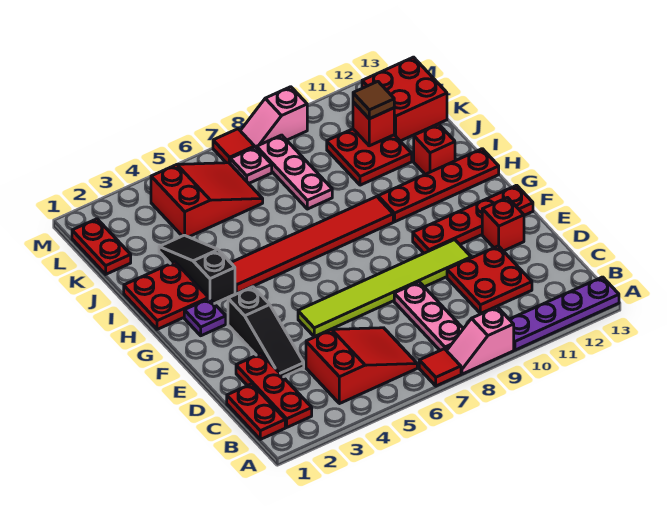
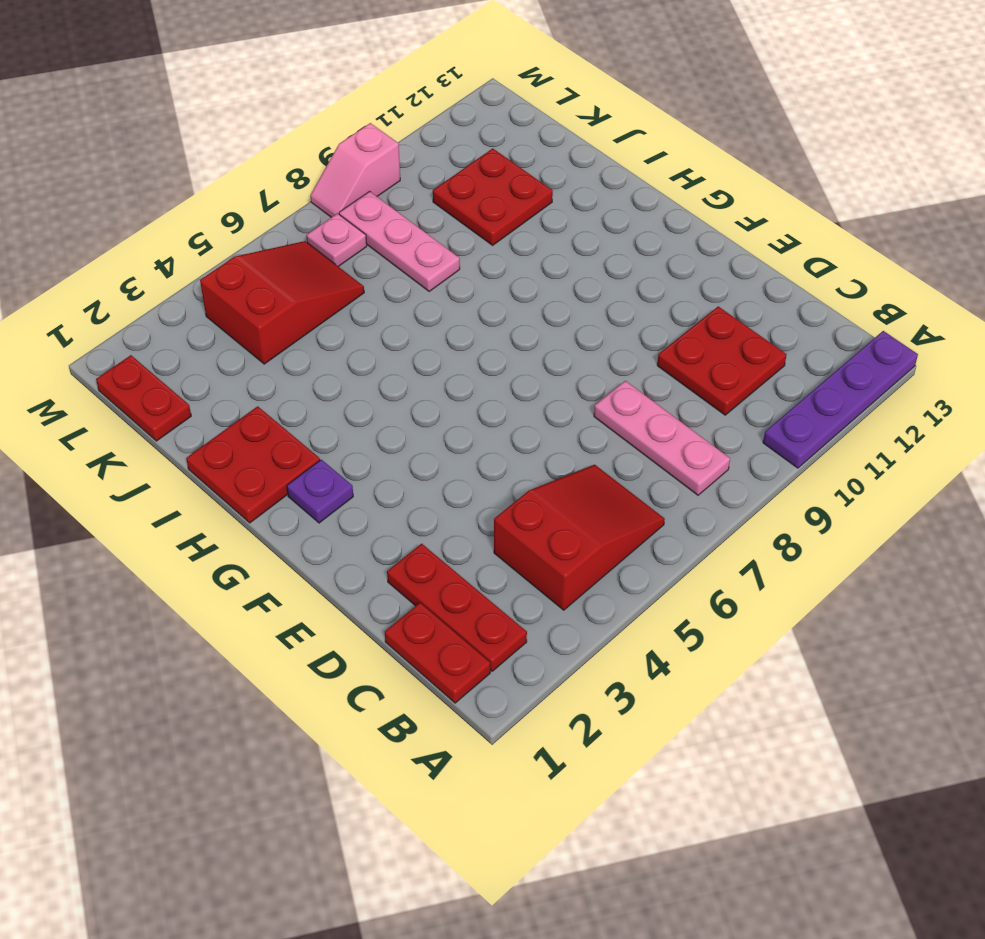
none -> red tile A7 level 1
none -> pink slope A8:A9 level 1 top 9
none -> black slope D3:F3 level 1 top F

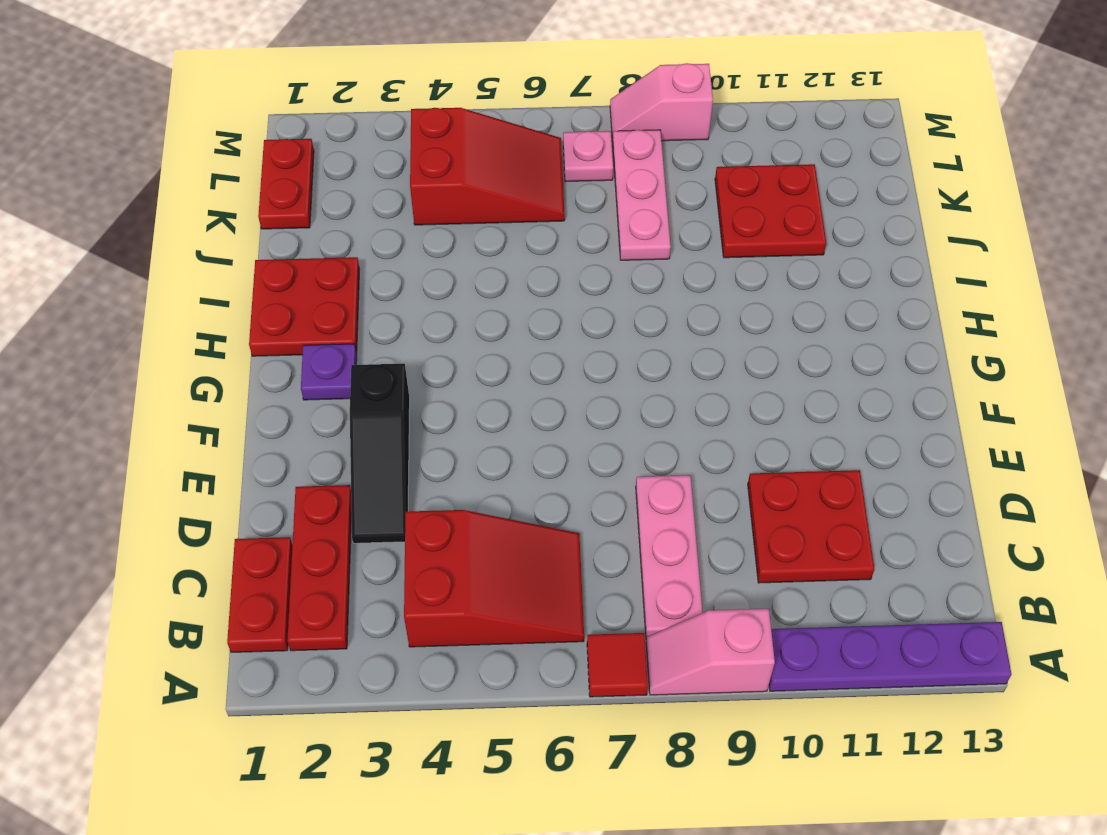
none -> lime tile E5:E10 level 1
none -> red brick E12 level 1
none -> red plate F10:F13 level 1

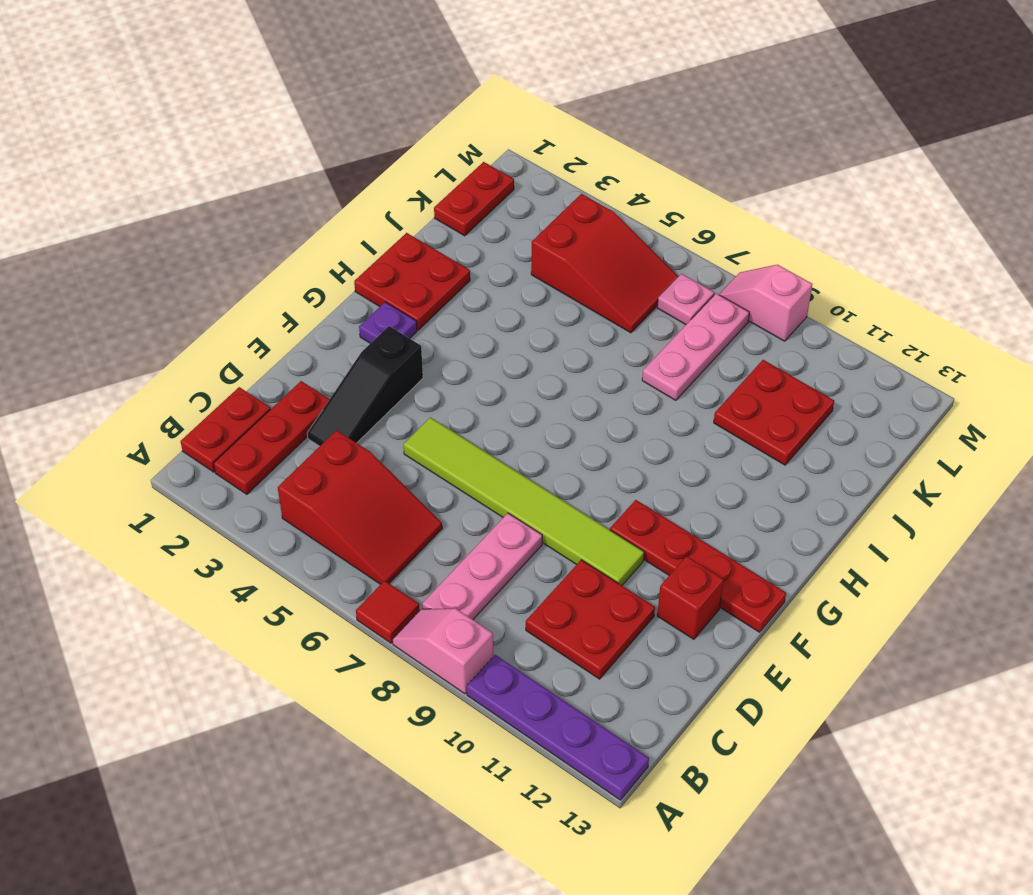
none -> black slope H3:J3 level 1 top H
none -> red tile H4:H9 level 1
none -> red plate H10:H13 level 1

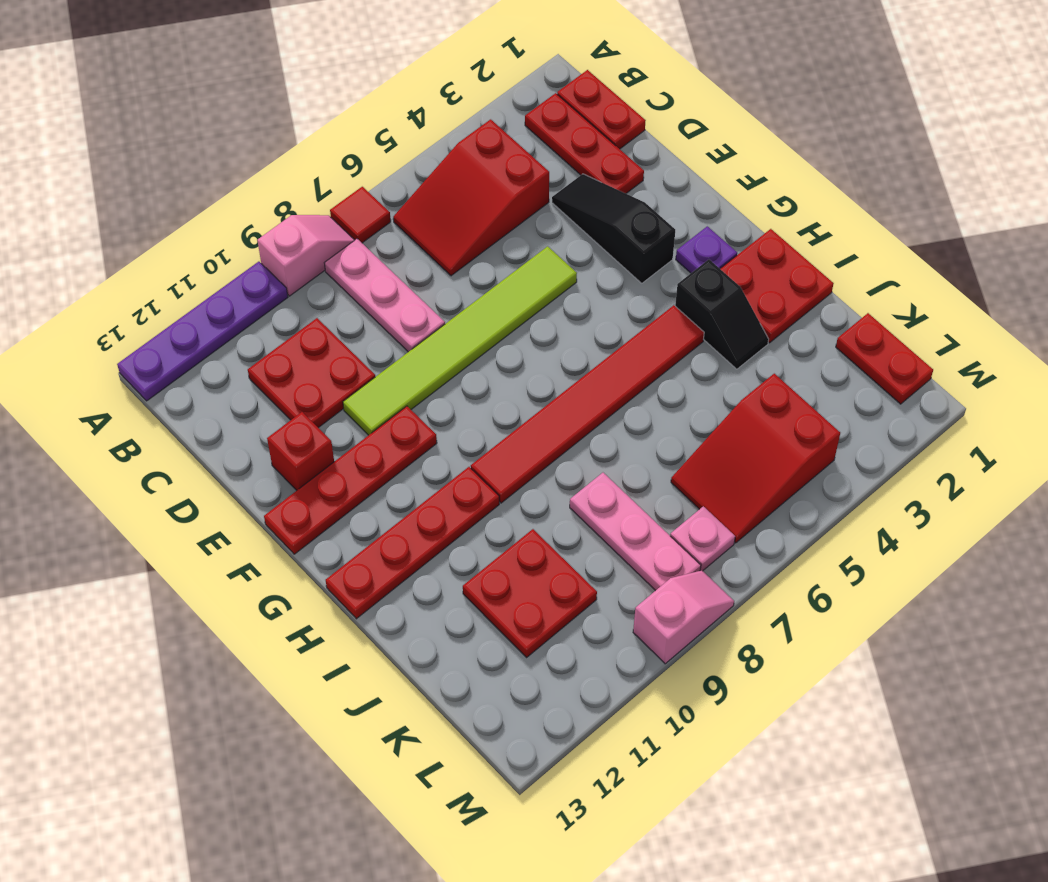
black slope H3:I3 level 1 top H -> black slope H3:J3 level 1 top H
none -> red brick I12 level 1
none -> red brick K12:L13 level 1
none -> red tile M7 level 1

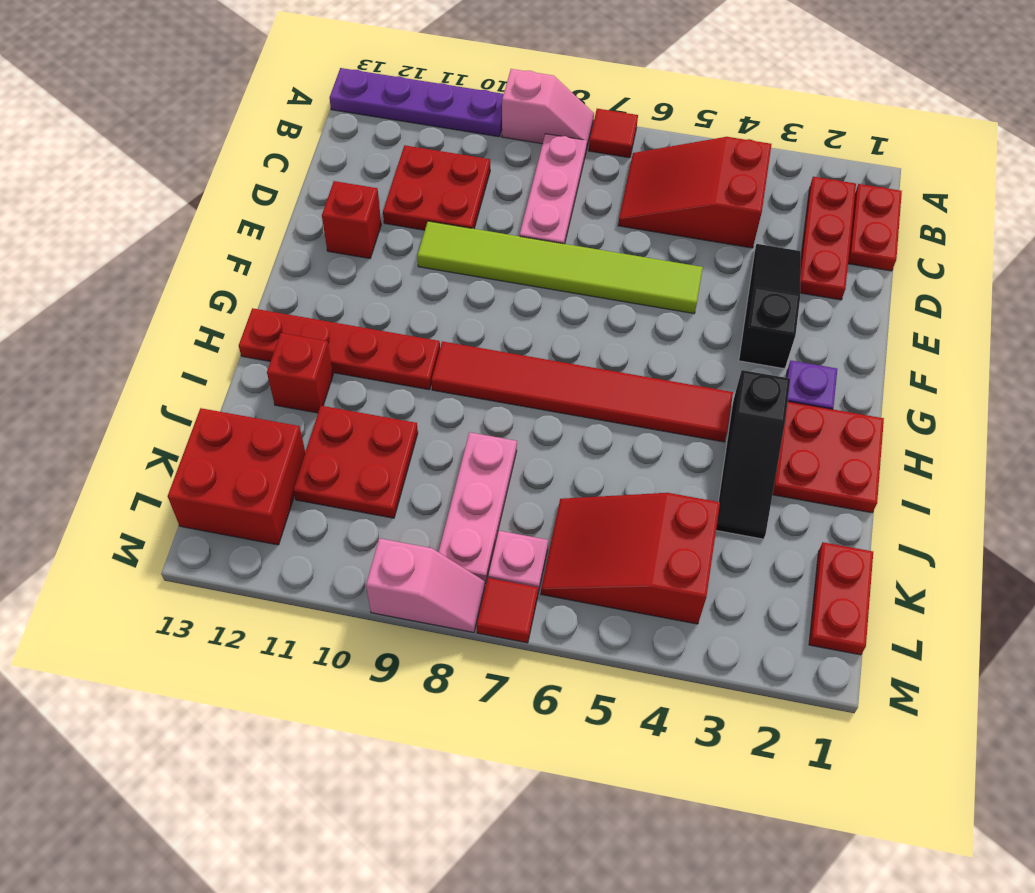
none -> red plate F10:F13 level 1
none -> red brick K11 level 2
none -> brown tile K11 level 3

